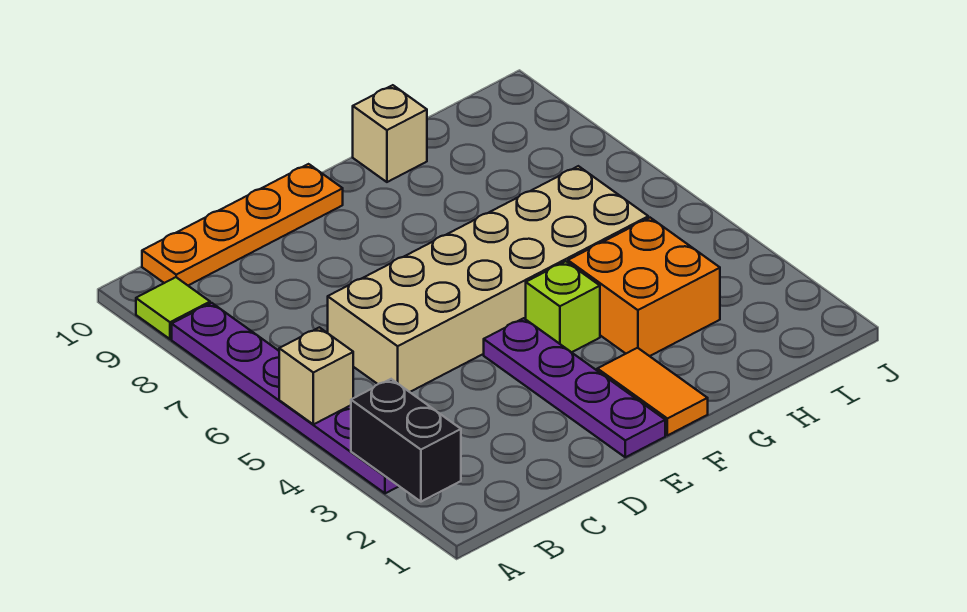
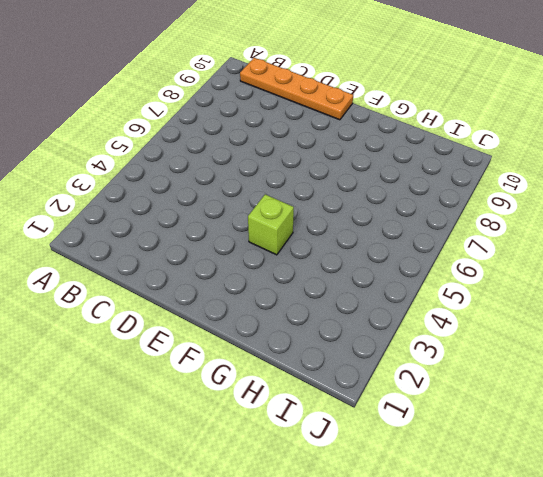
none -> purple plate A3:A8 level 1
none -> lime tile A9 level 1

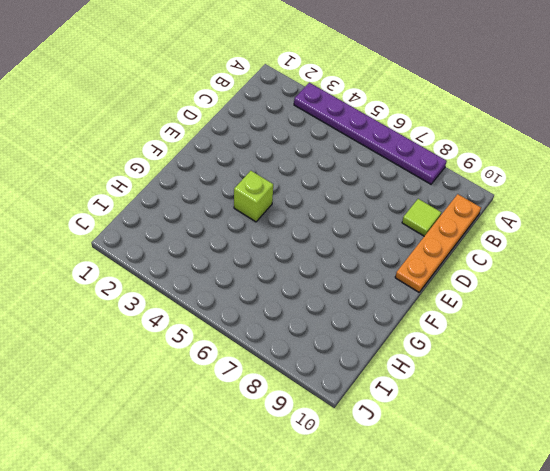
lime tile C9 level 1 -> lime tile A9 level 1
none -> tan brick C5:H6 level 1
none -> purple plate E1:E4 level 1

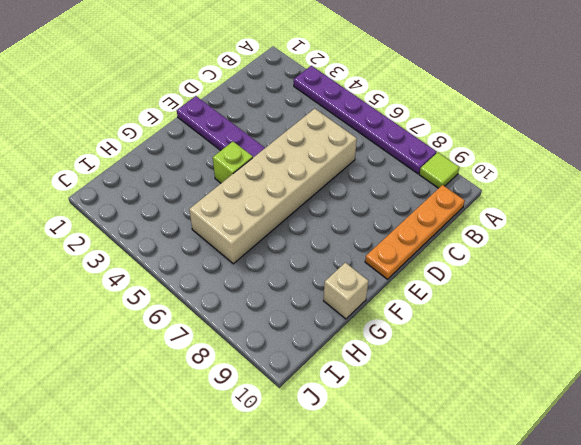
none -> orange tile F1:F2 level 1
none -> orange brick G3:H4 level 1

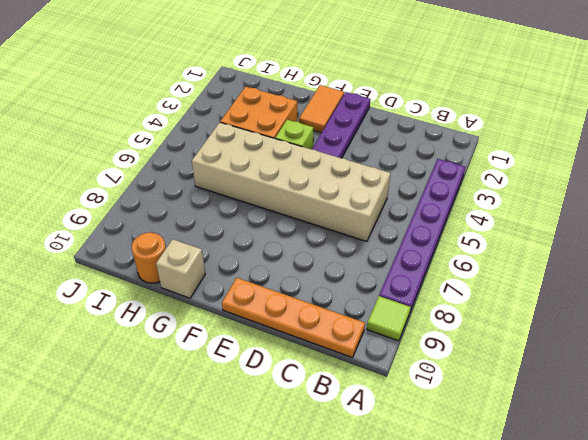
orange round brick H10 level 1 -> none
none -> black brick A2:A3 level 2
none -> tan brick A5 level 2

